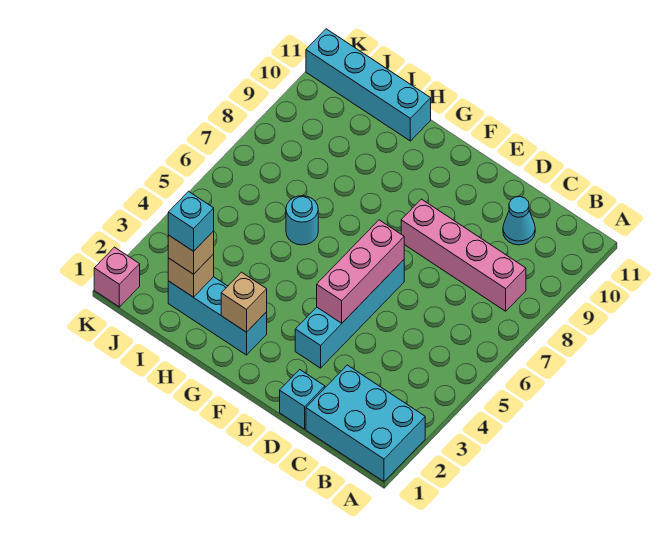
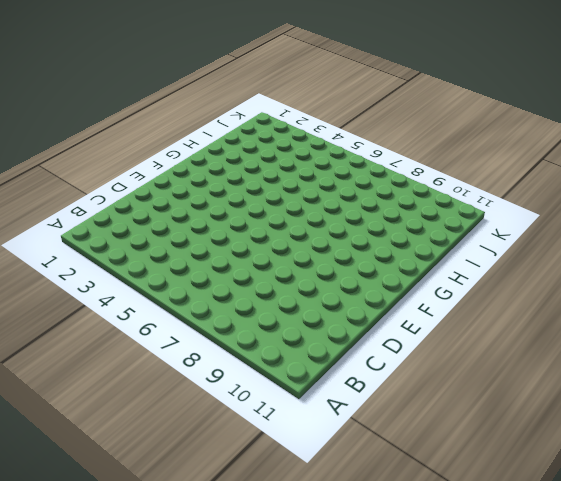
none -> cyan brick A1:C2 level 1
none -> pink brick B8:E8 level 1
none -> cyan cone C10 level 1

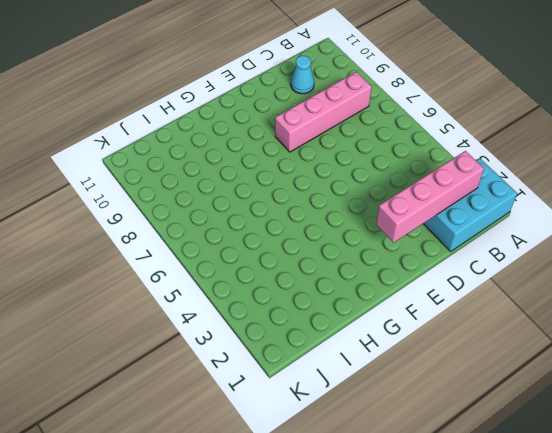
pink brick B2:E2 level 2 -> none
none -> cyan brick D1 level 1
none -> cyan brick E3:E6 level 1
none -> cyan brick G2:I2 level 1

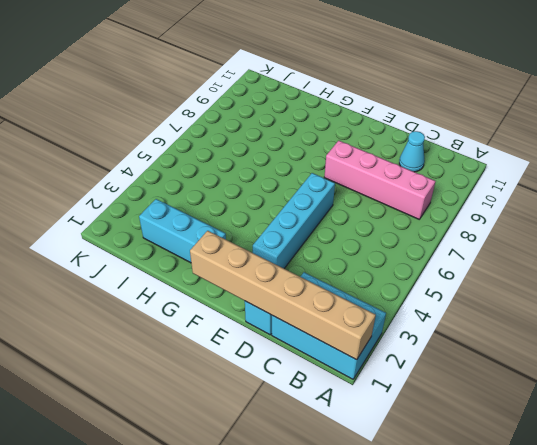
tan brick A1:F1 level 2 -> none
none -> cyan round brick H6 level 1
none -> cyan brick H11:K11 level 1
none -> pink brick K1 level 1

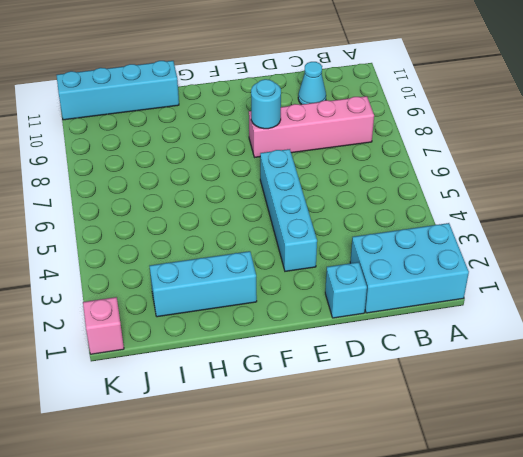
cyan round brick E8 level 2 -> cyan round brick H6 level 1
none -> pink brick E4:E6 level 2
none -> tan brick G2 level 2
none -> tan brick I2 level 2

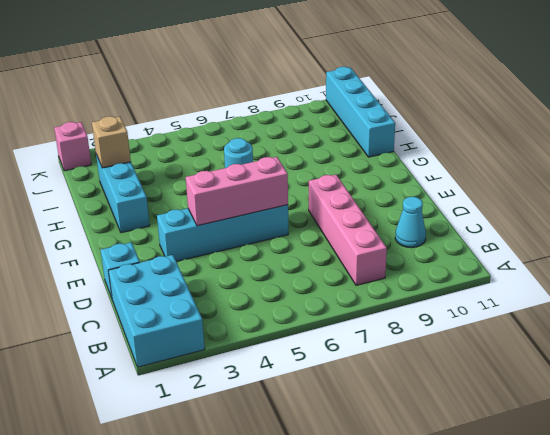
none -> tan brick G2 level 2
none -> tan brick I2 level 3
none -> cyan brick I2 level 4

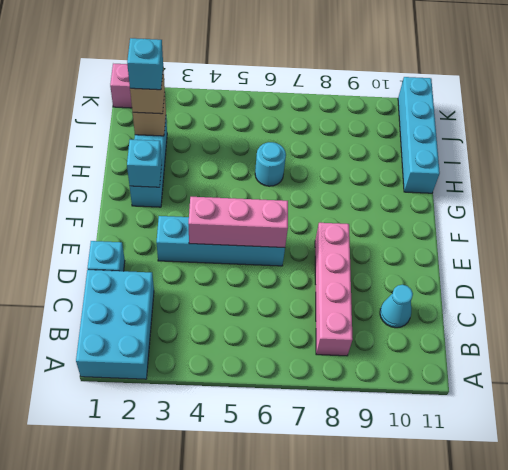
cyan brick G2 level 2 -> tan brick G2 level 2

